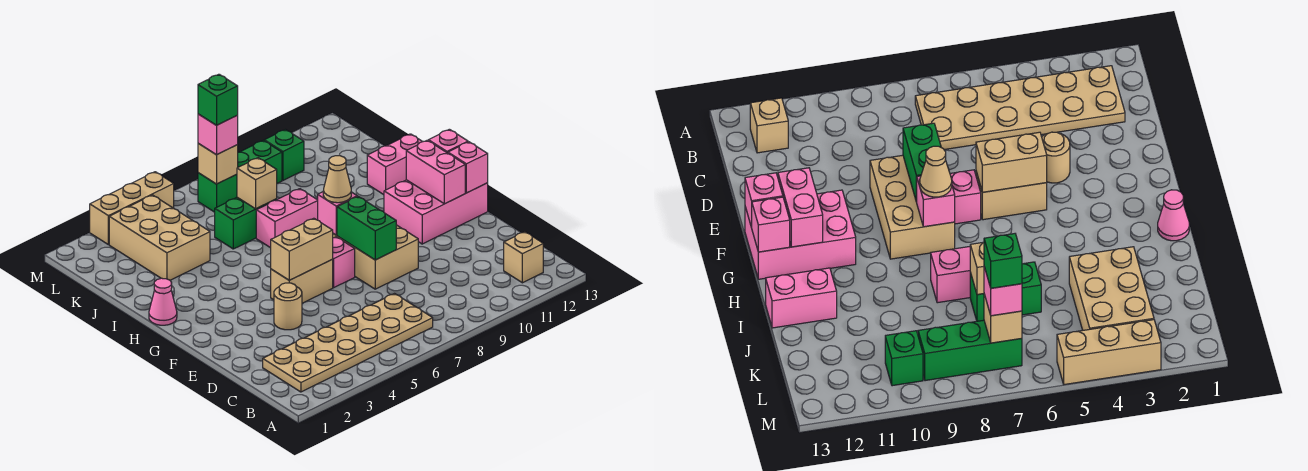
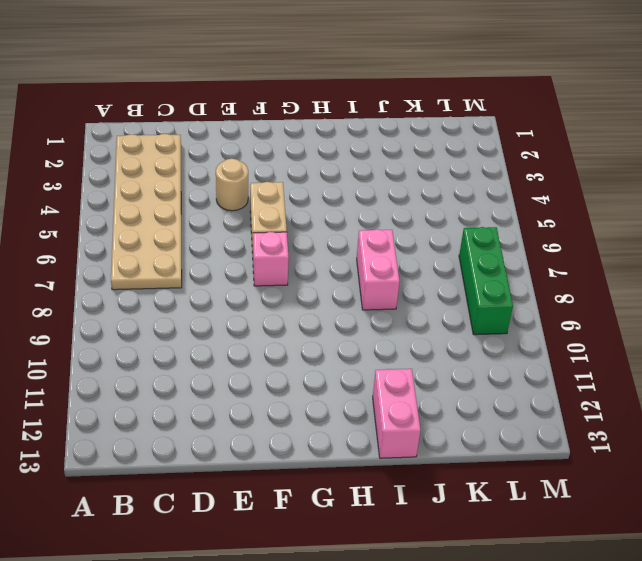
none -> tan brick B12 level 1
none -> tan brick E8:G9 level 1
none -> pink brick F11:G13 level 1

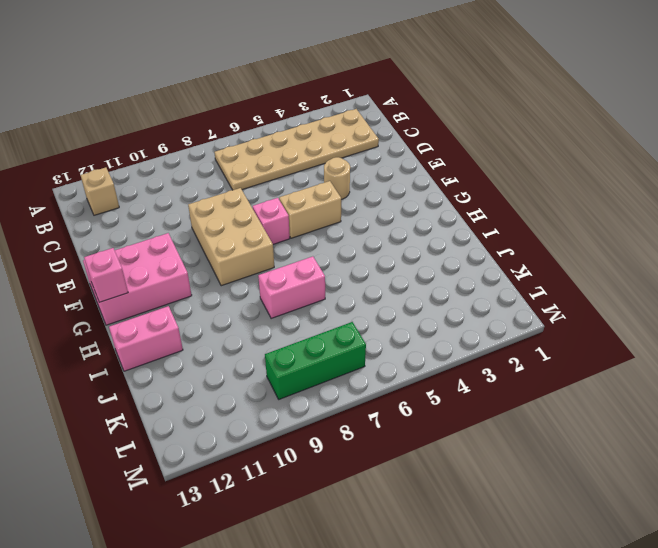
none -> pink cone H1 level 1
none -> tan brick J3:L4 level 1
none -> green brick J6:J7 level 1

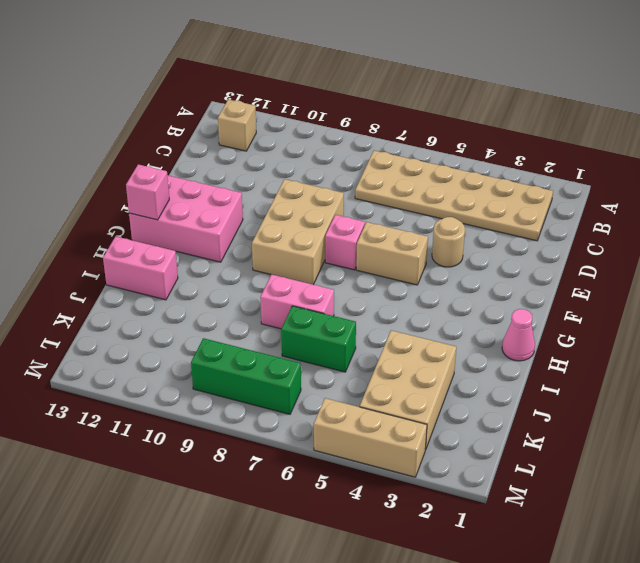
none -> green brick L10 level 1
none -> green brick E8:F8 level 2
none -> tan brick F5:F6 level 2

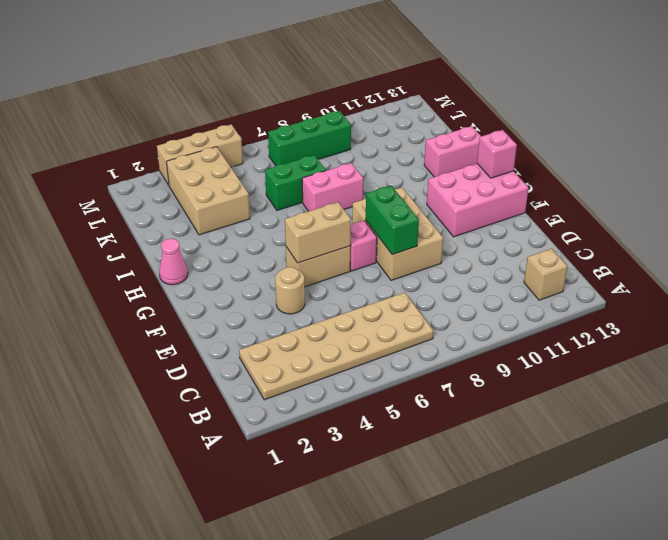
none -> green brick L10 level 1
none -> pink brick F12:G12 level 2
none -> pink brick F13 level 2

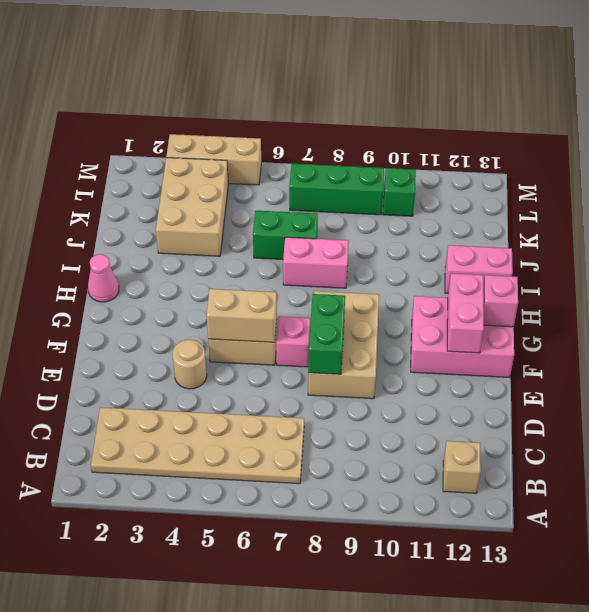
none -> pink brick F13 level 2
none -> pink brick G8 level 2
none -> tan brick J7 level 2

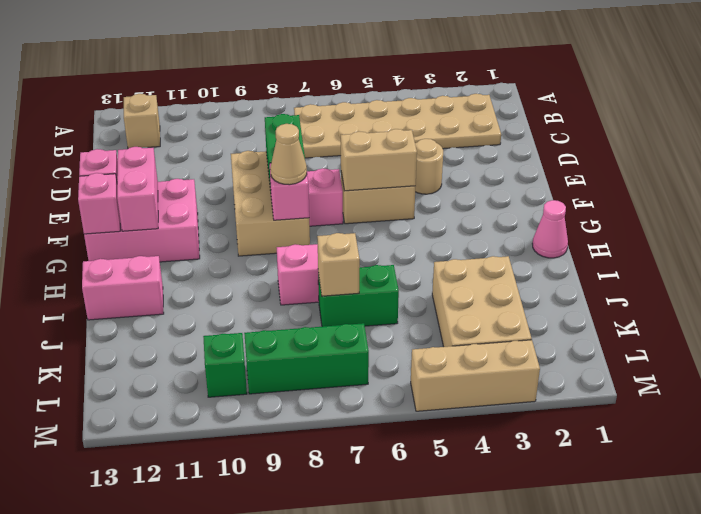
none -> tan brick L7 level 2
none -> pink brick L7 level 3
none -> green brick L7 level 4

